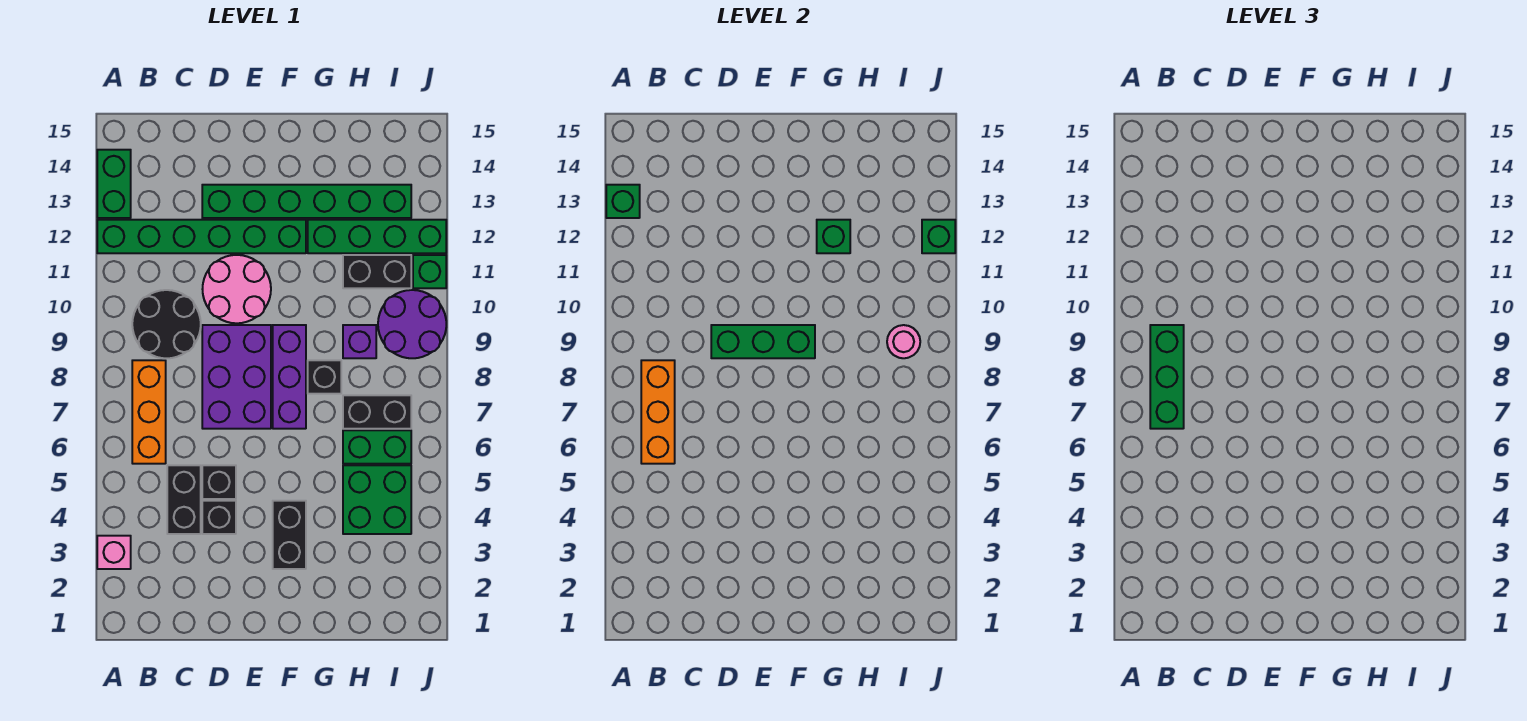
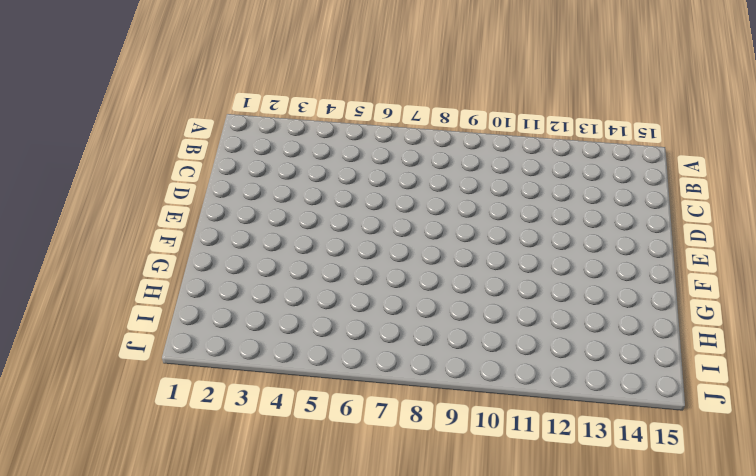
none -> pink brick A3 level 1
none -> green brick A12:F12 level 1
none -> green brick A13:A14 level 1

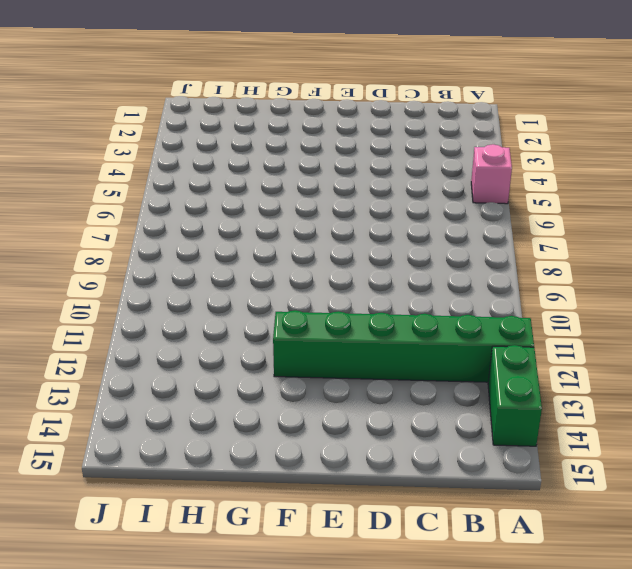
pink brick A5 level 1 -> pink brick A3 level 1
none -> orange brick B6:B8 level 1
none -> black round brick B9:C10 level 1
none -> black brick C4:C5 level 1

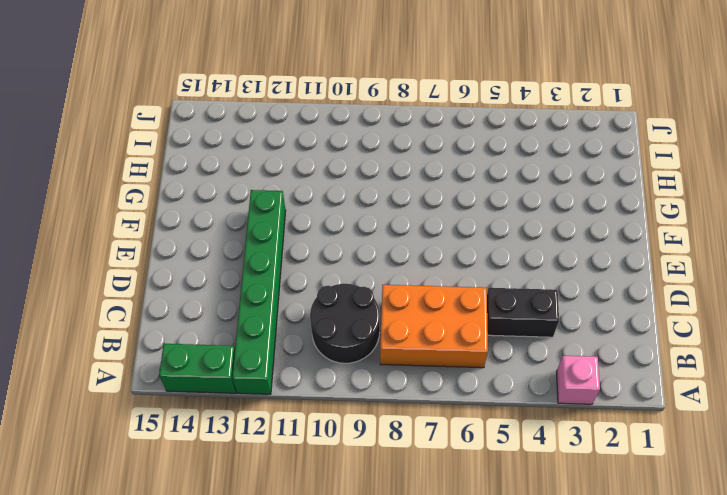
orange brick B6:C8 level 1 -> orange brick B6:B8 level 1
none -> black brick D4 level 1
none -> black brick D5 level 1
none -> purple brick D7:E9 level 1

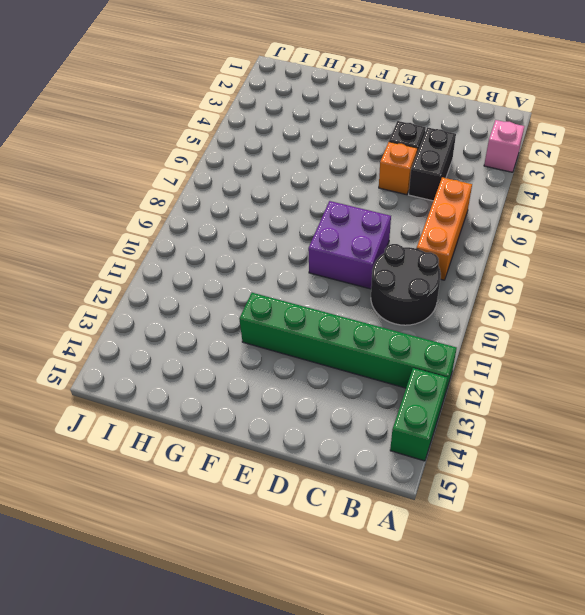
orange brick D5 level 1 -> black brick D5 level 1
purple brick D8:E9 level 1 -> purple brick D7:E9 level 1
none -> pink round brick D10:E11 level 1
none -> green brick D13:I13 level 1
none -> black brick F3:F4 level 1

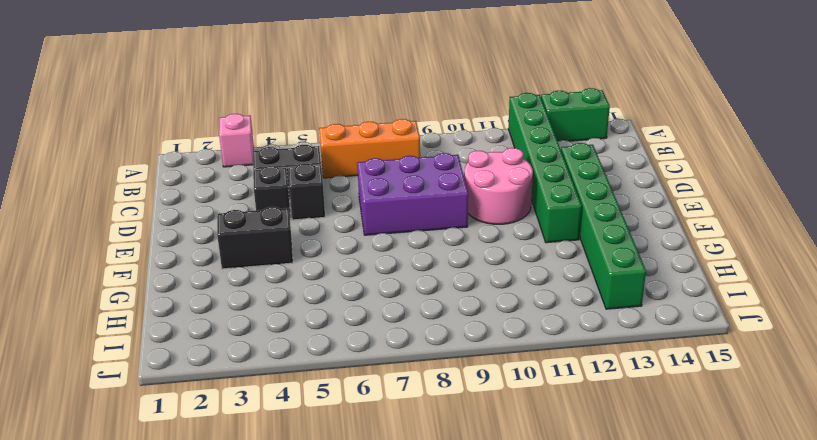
none -> black round brick B9:C10 level 1
none -> purple brick F7:F9 level 1
none -> black brick G8 level 1

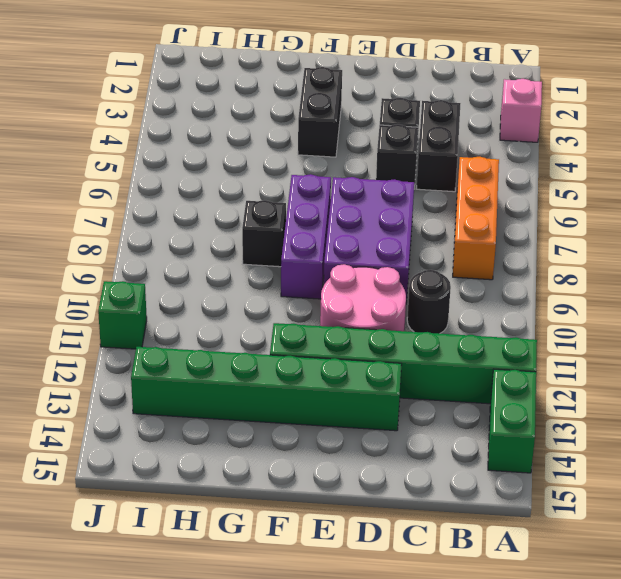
black round brick C10 level 1 -> black round brick B9:C10 level 1
none -> green brick G12:J12 level 1
none -> green brick H4:I5 level 1
none -> green brick H6:I6 level 1

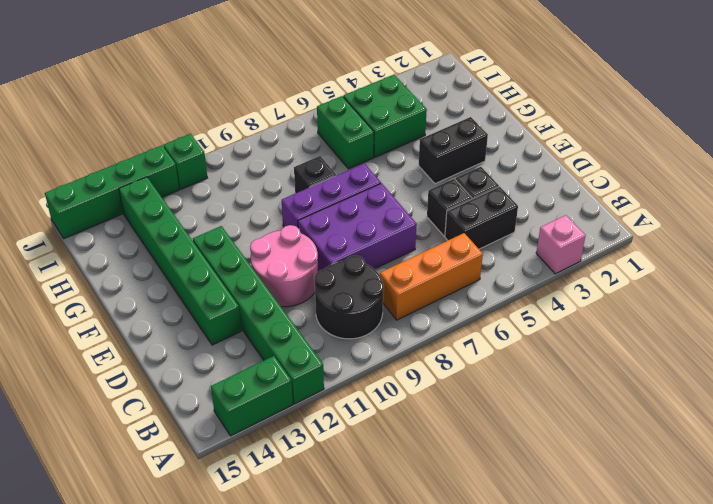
green brick J12:J15 level 1 -> green brick G12:J12 level 1
none -> black brick H7:I7 level 1
none -> purple brick H9 level 1
none -> black brick H11:I11 level 1

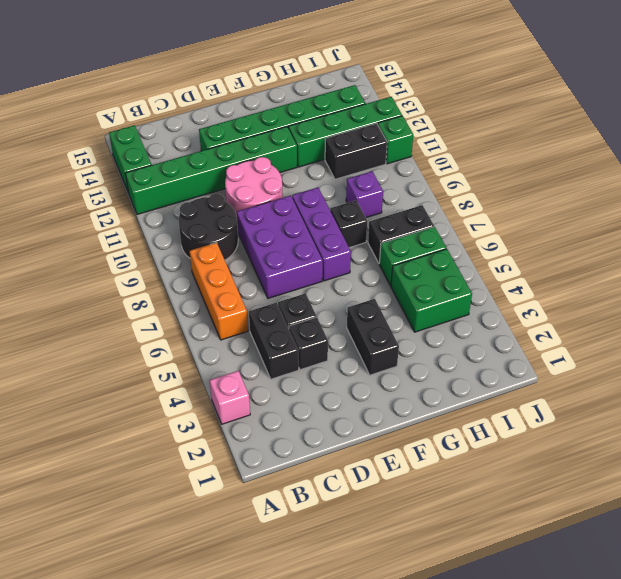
none -> purple round brick I9:J10 level 1
none -> green brick A13 level 2
none -> orange brick B6:B8 level 2

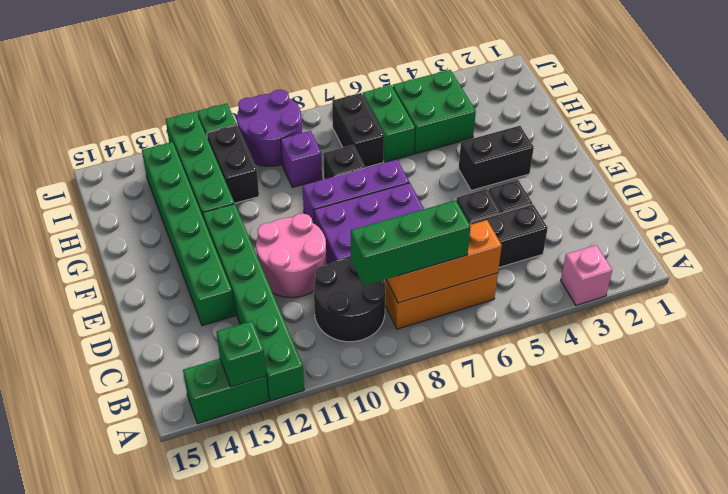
none -> green brick D9:F9 level 2
none -> green brick G12 level 2
none -> pink round brick I9 level 2

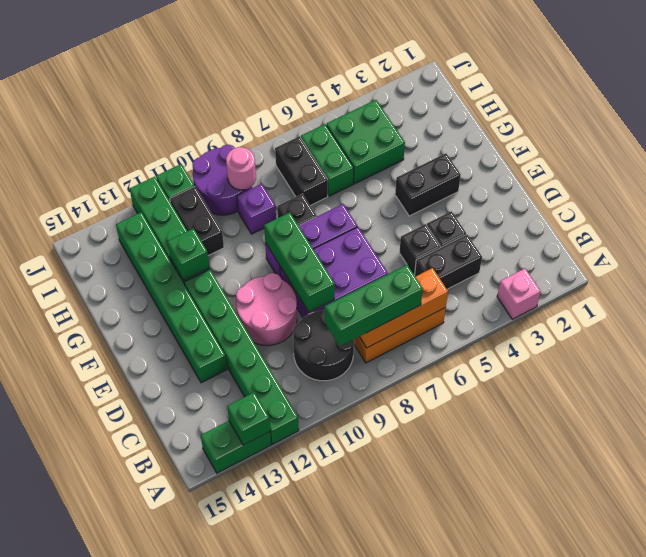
none -> green brick J12 level 2

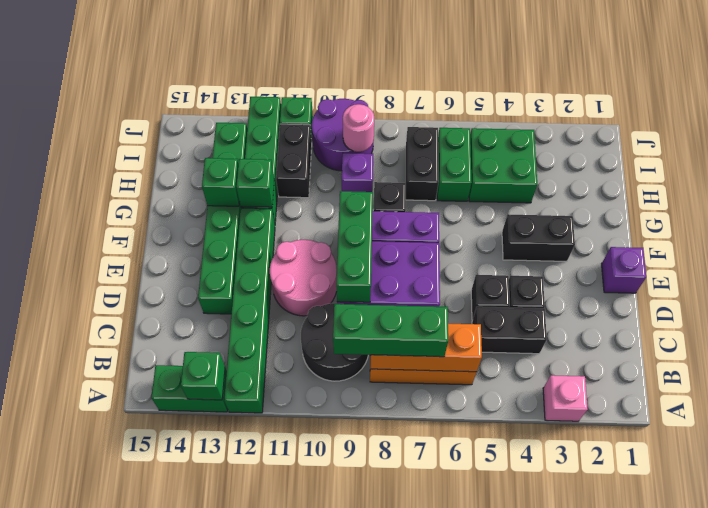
purple brick E1 level 1 -> none
green brick G13 level 2 -> green brick J12 level 2

